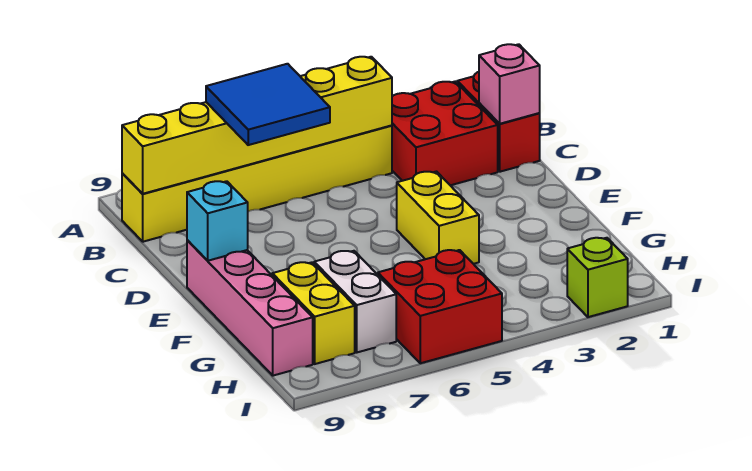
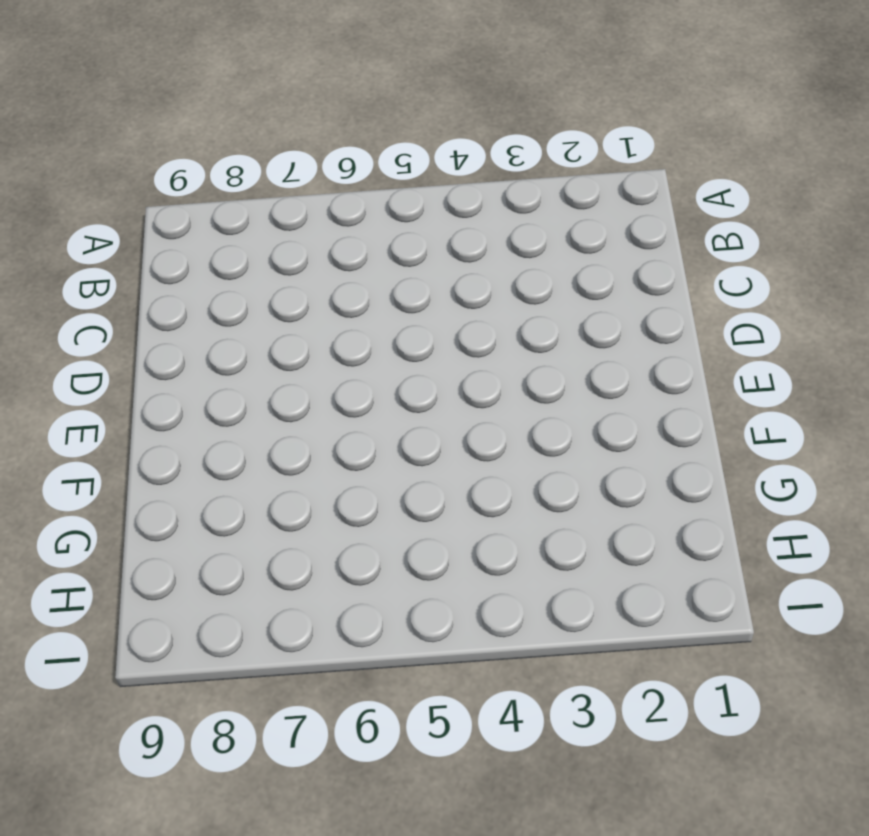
none -> red brick B1:C1 level 1
none -> red brick B2:C3 level 1
none -> yellow brick B4:B9 level 1

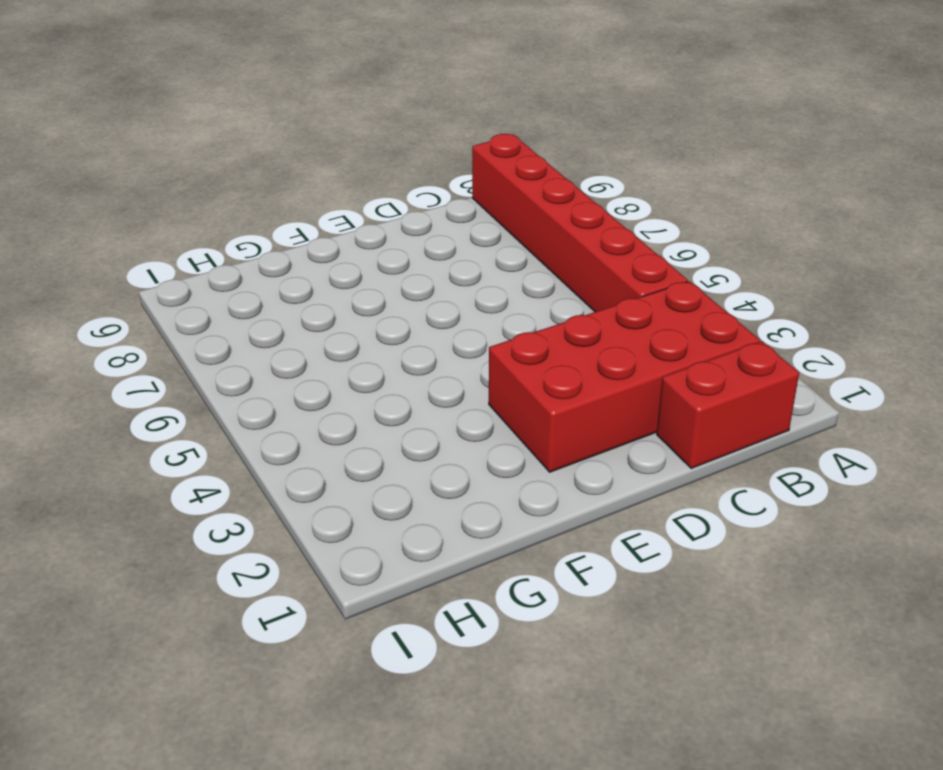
red brick B2:E3 level 1 -> red brick B2:C3 level 1
red brick B4:B9 level 1 -> yellow brick B4:B9 level 1
none -> yellow brick E4:F4 level 1
none -> pink brick E9:H9 level 1
none -> white brick G7:H7 level 1

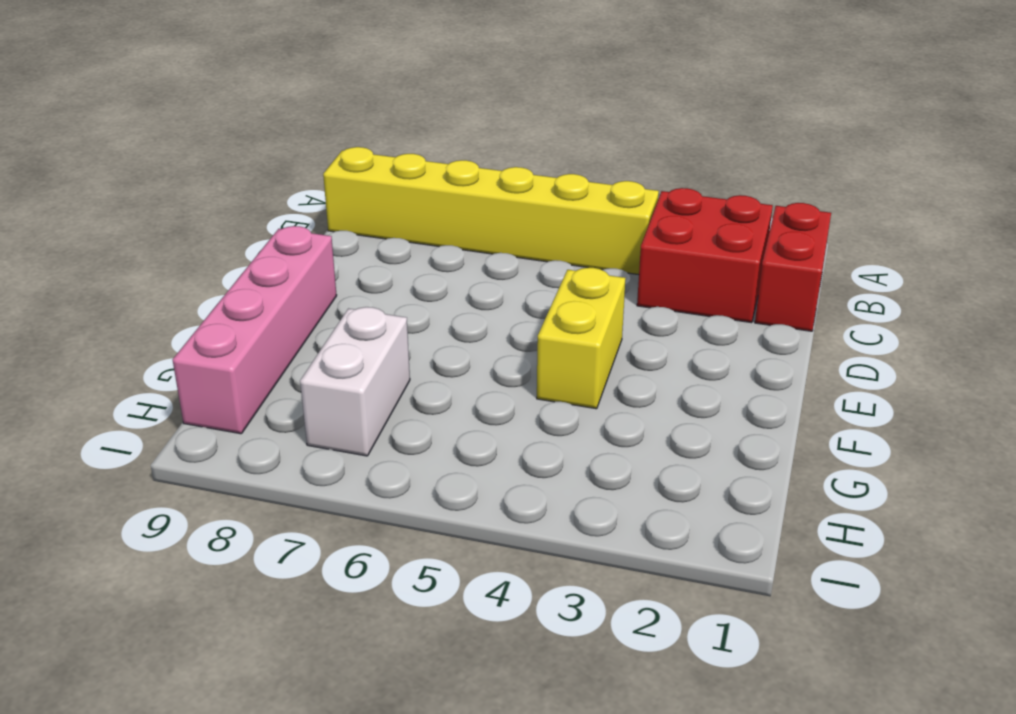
none -> yellow brick G8:H8 level 1
none -> red brick H5:I6 level 1
none -> lime brick I2 level 1

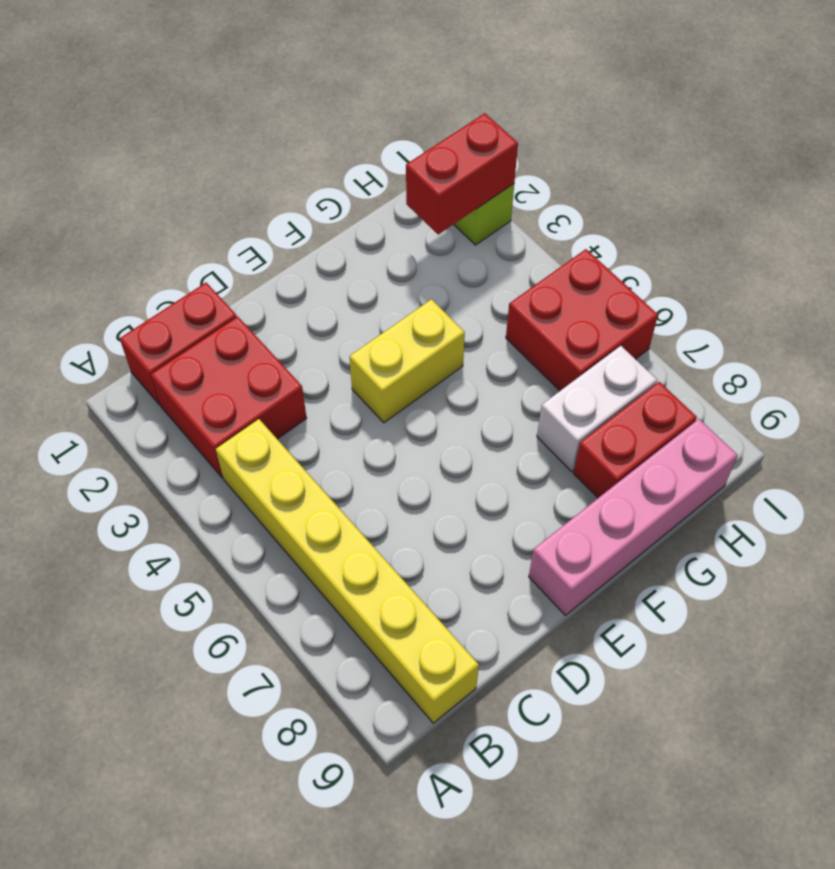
red brick G8:H8 level 1 -> yellow brick G8:H8 level 1
red brick H2:I2 level 2 -> none
none -> yellow brick B4:B9 level 2
none -> pink brick C1 level 2
none -> cyan brick E9 level 2

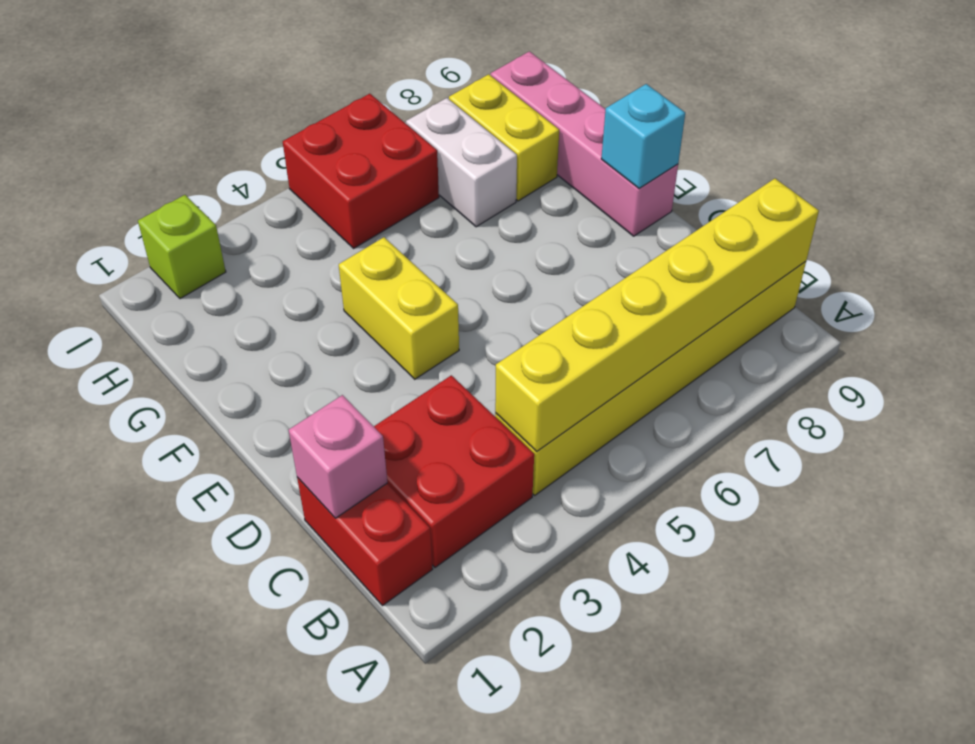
none -> blue tile B6:C7 level 3

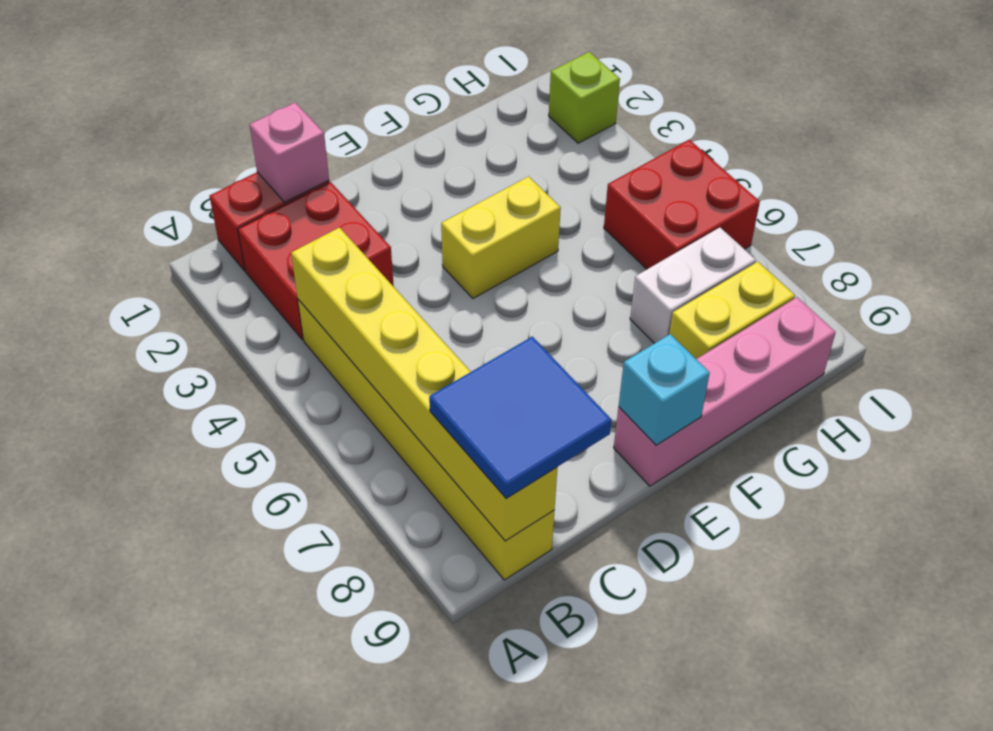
blue tile B8:C9 level 3 -> blue tile B6:C7 level 3

